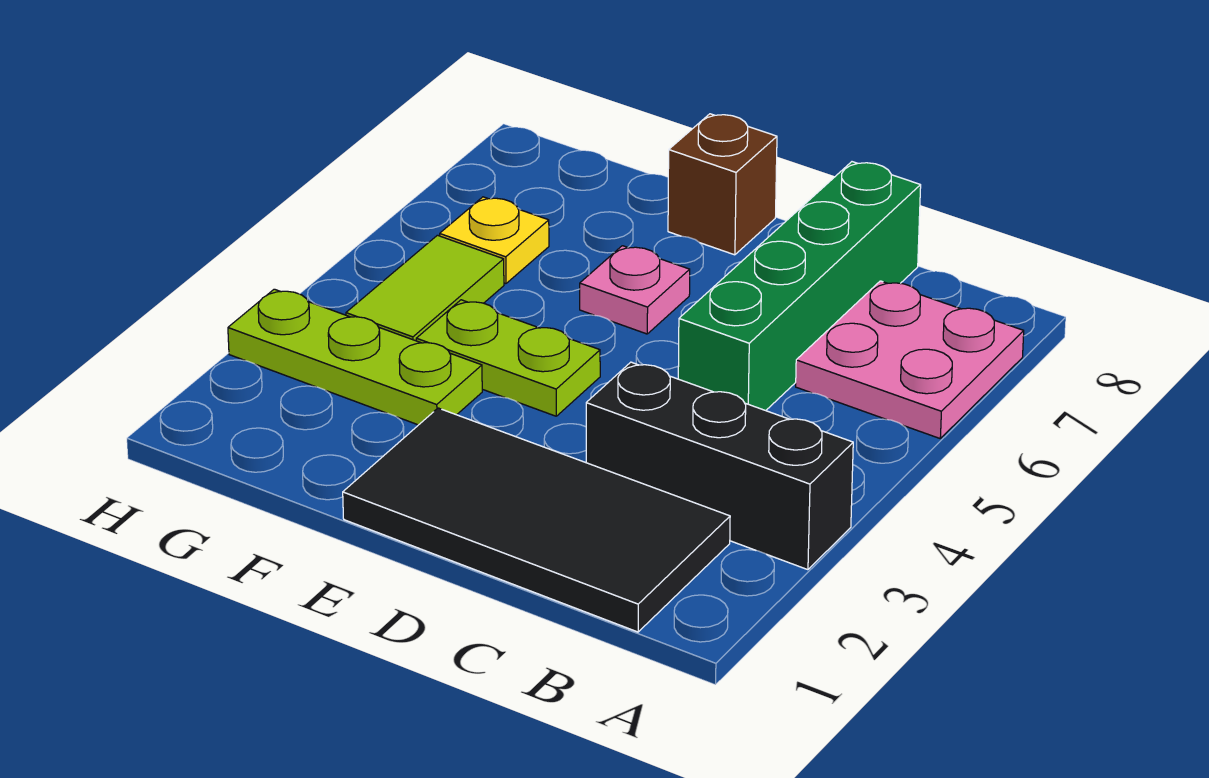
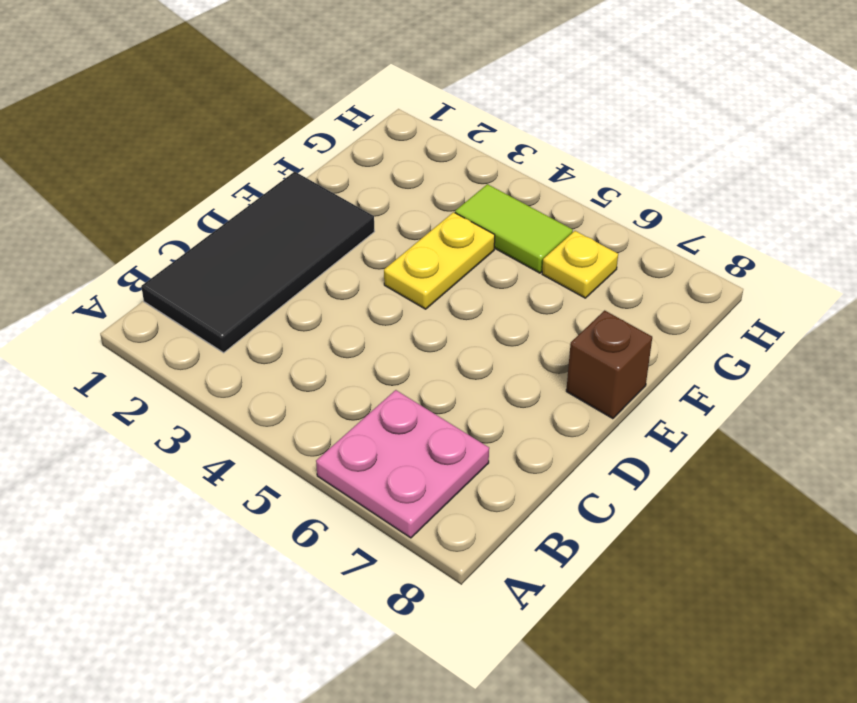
yellow plate E4:F4 level 1 -> lime plate E4:F4 level 1
none -> black brick A3:C3 level 1
none -> green brick C5:C8 level 1

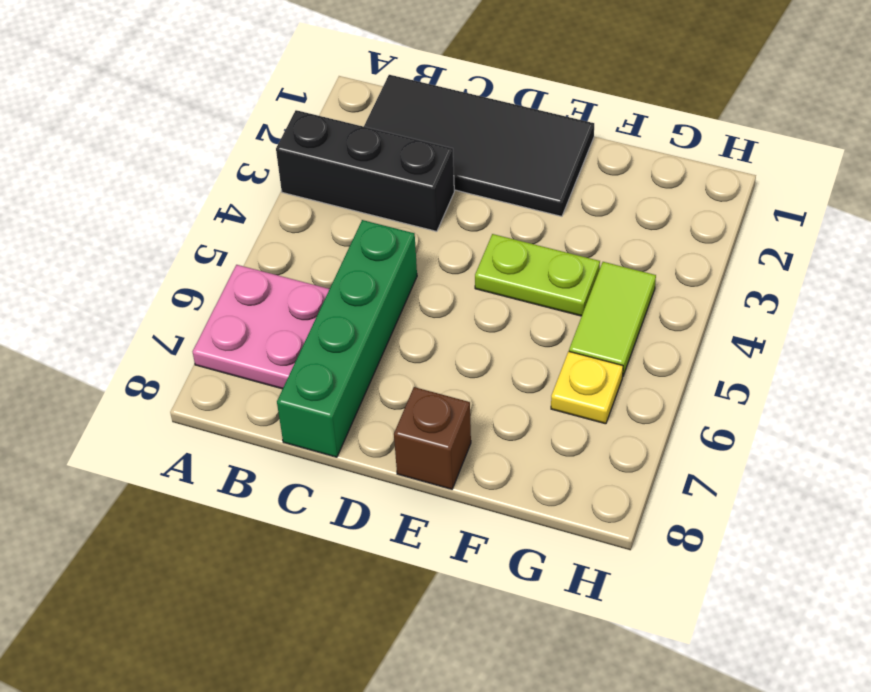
none -> pink plate E6 level 1
none -> lime plate F3:H3 level 1

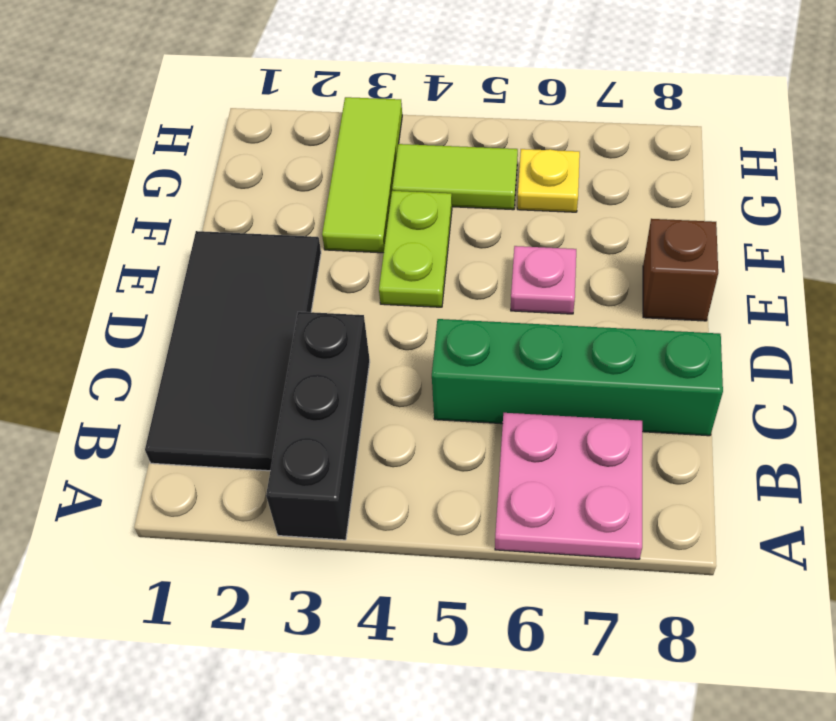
lime tile F3:H3 level 1 -> lime plate F3:H3 level 1

